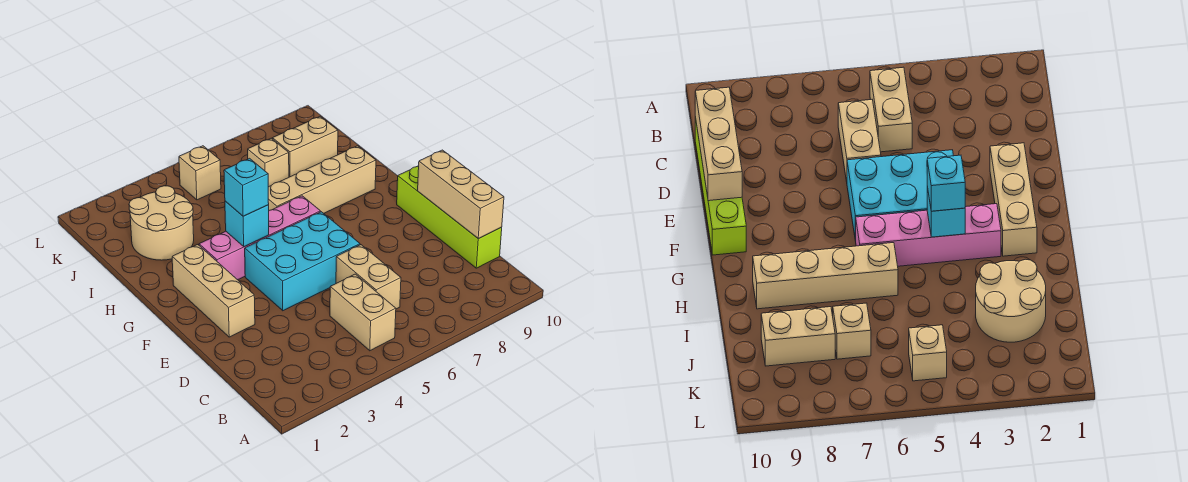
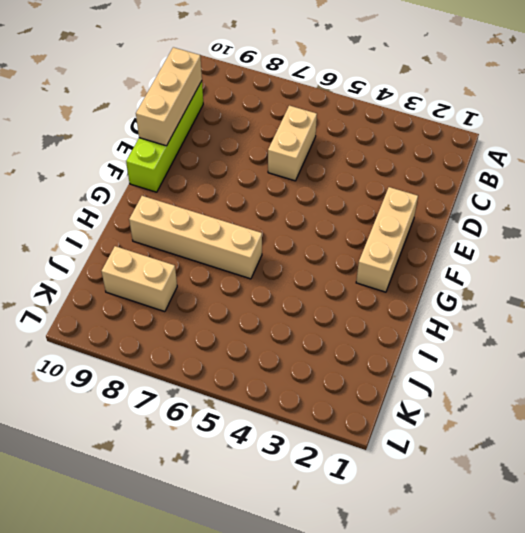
none -> tan brick B5:C5 level 1
none -> cyan brick E4:F6 level 1
none -> pink brick G3:G6 level 1

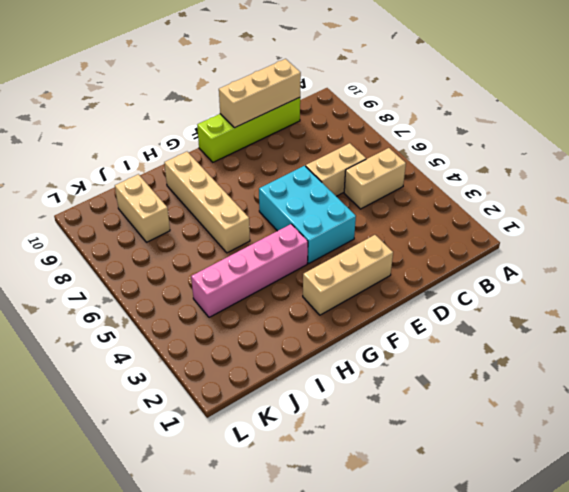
pink brick G4:J4 level 1 -> pink brick G3:G6 level 1
none -> tan round brick I2:J3 level 1
none -> tan brick J7 level 1
none -> tan brick K5 level 1

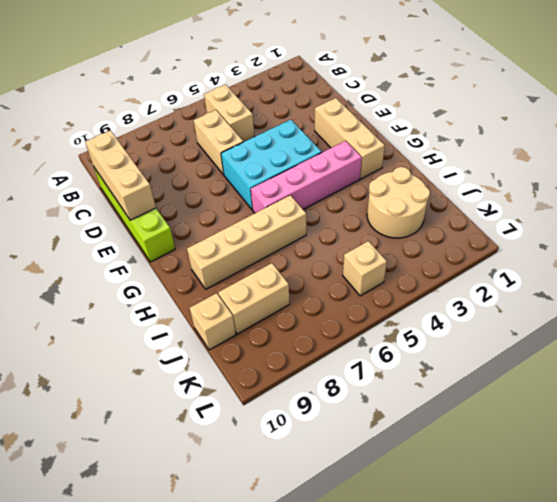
tan brick J10 level 1 -> tan brick J7 level 1
none -> cyan brick G4 level 2
none -> cyan brick G4 level 3

